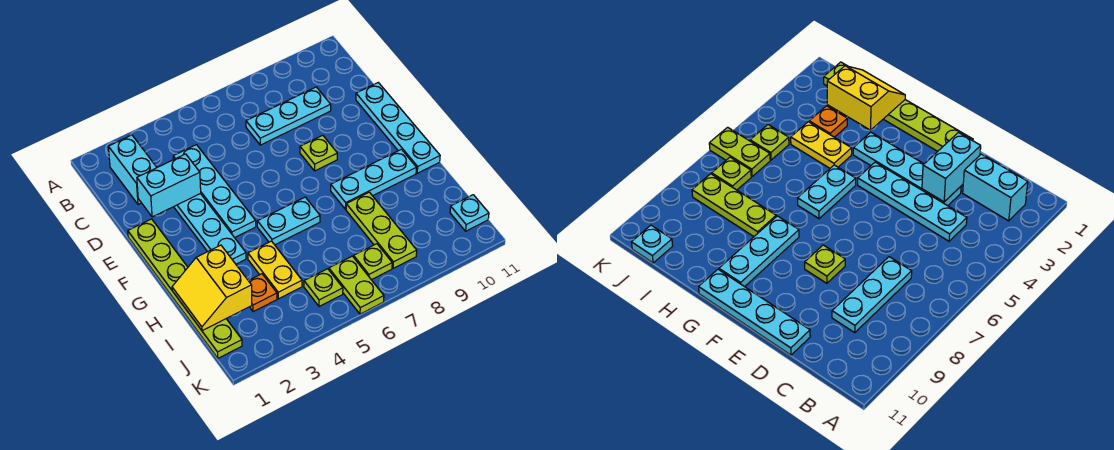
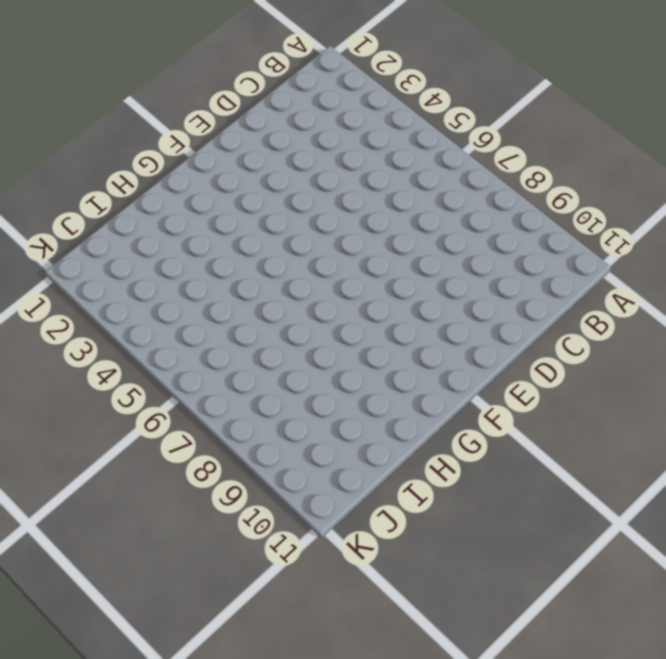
none -> cyan brick B2:C2 level 1
none -> cyan plate C4:F4 level 1
none -> cyan plate C7:C9 level 1

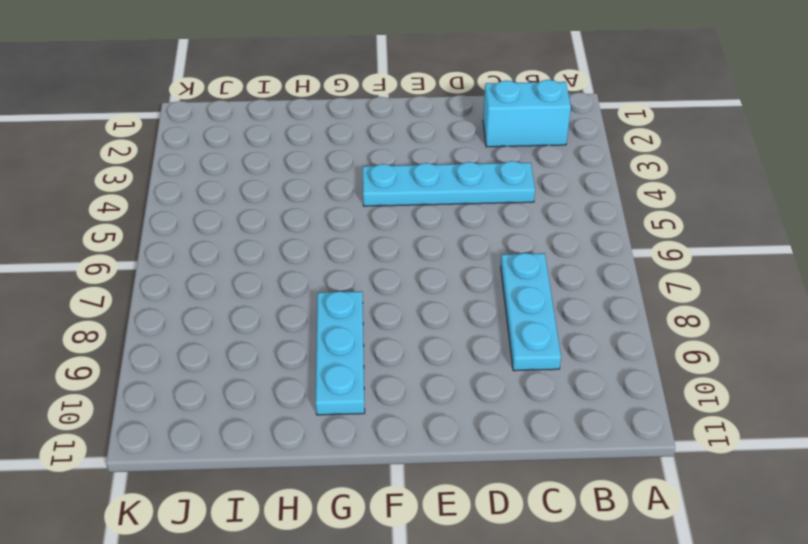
none -> cyan plate D3:G3 level 1
none -> cyan plate D11:G11 level 1
none -> lime plate E1:J1 level 1

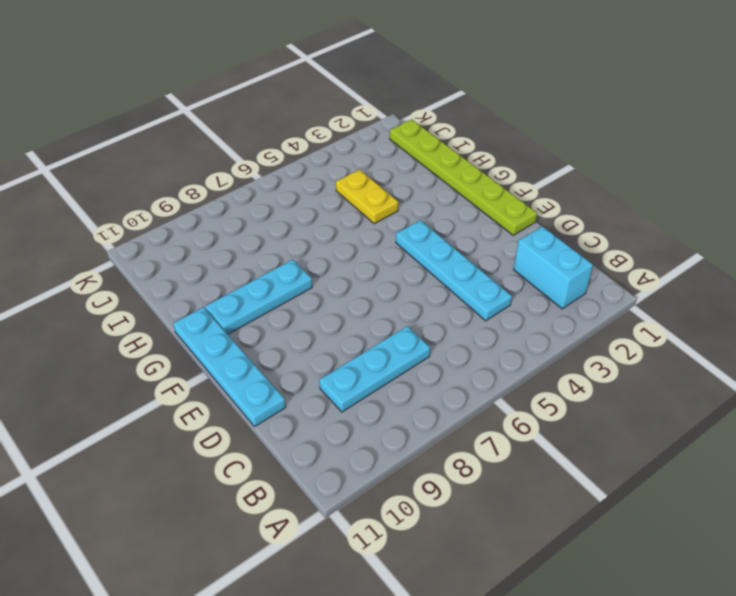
none -> cyan plate D3:G3 level 1
none -> lime plate E8 level 1
none -> cyan plate G5:G6 level 1

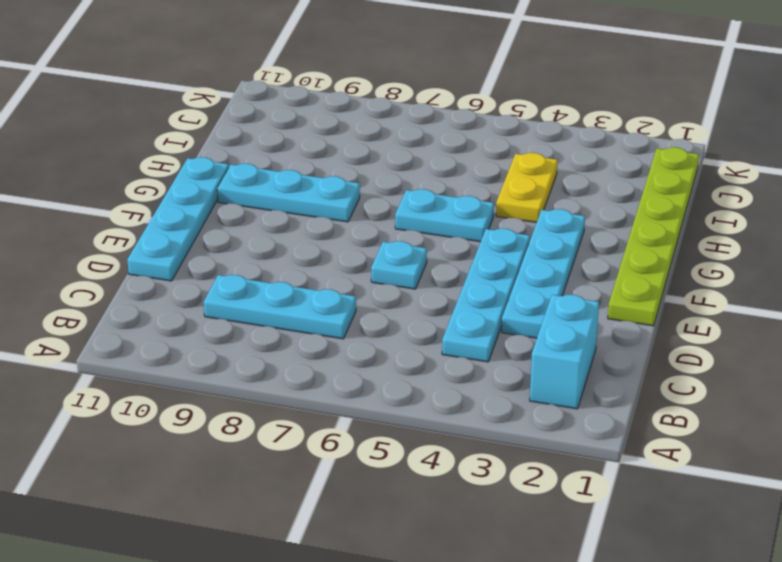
cyan plate E6 level 1 -> cyan plate J11 level 1
none -> lime plate E8 level 1
none -> lime plate H8:J8 level 1
none -> orange plate I3 level 1

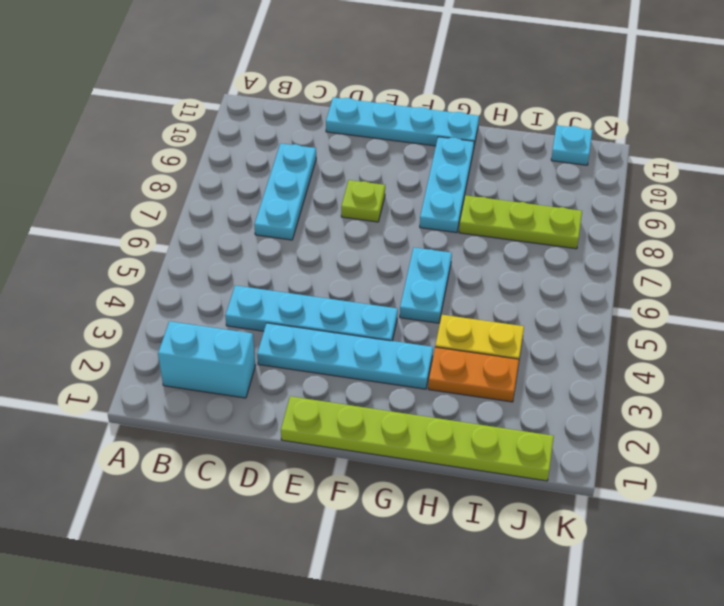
orange plate H3:I3 level 1 -> orange plate I3 level 1
none -> lime plate J5 level 1
none -> lime plate J6:K6 level 1
none -> lime plate J7 level 1

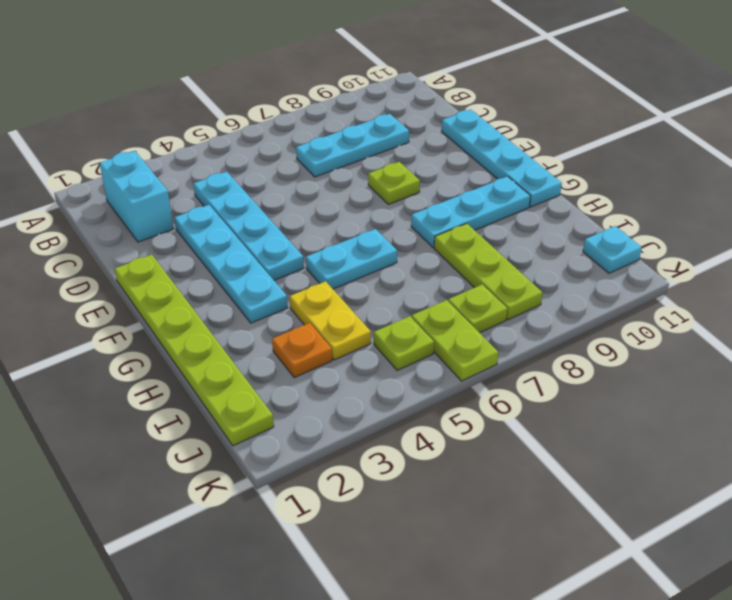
none -> cyan brick D2:D3 level 2
none -> yellow slope H1:I2 level 2 top 2

